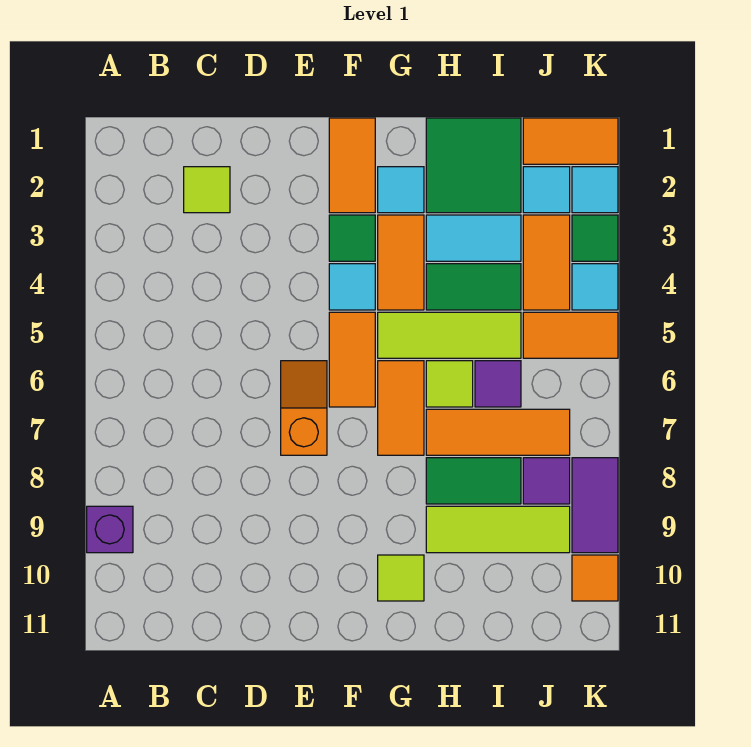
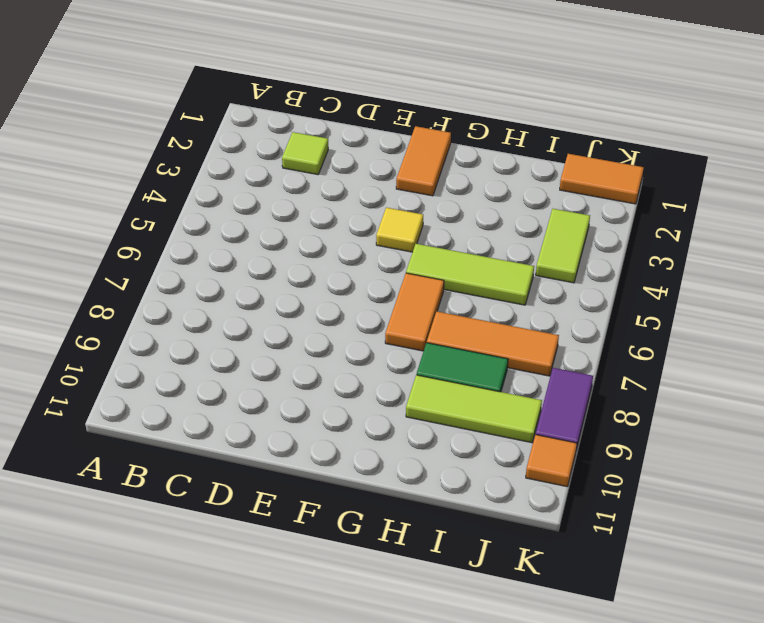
yellow tile F4 level 1 -> cyan tile F4 level 1
lime tile J3:J4 level 1 -> orange tile J3:J4 level 1
none -> purple brick A9 level 1
none -> orange slope E6:E7 level 1 top 7
none -> green tile F3 level 1
none -> orange tile F5:F6 level 1

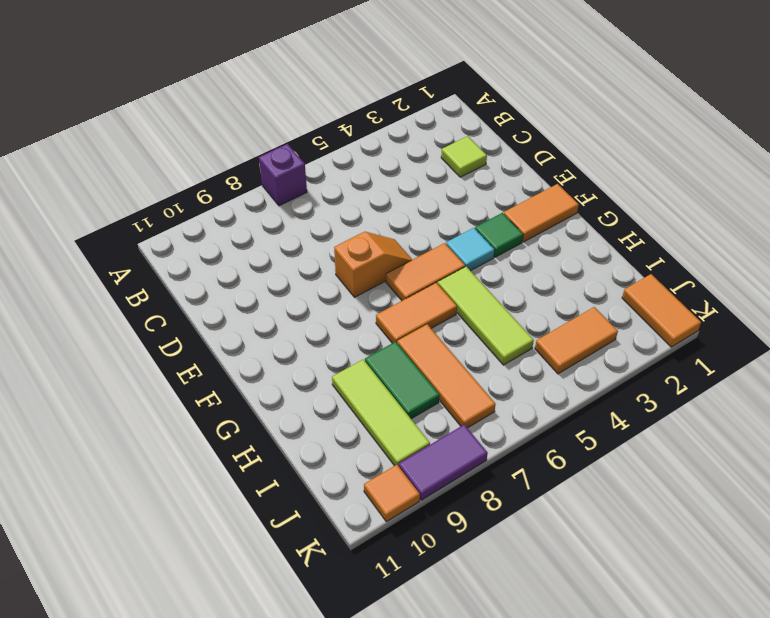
purple brick A7 level 1 -> purple brick A9 level 1
none -> cyan tile G2 level 1
none -> orange tile G3:G4 level 1
none -> lime tile G10 level 1
none -> green tile H1:I2 level 1

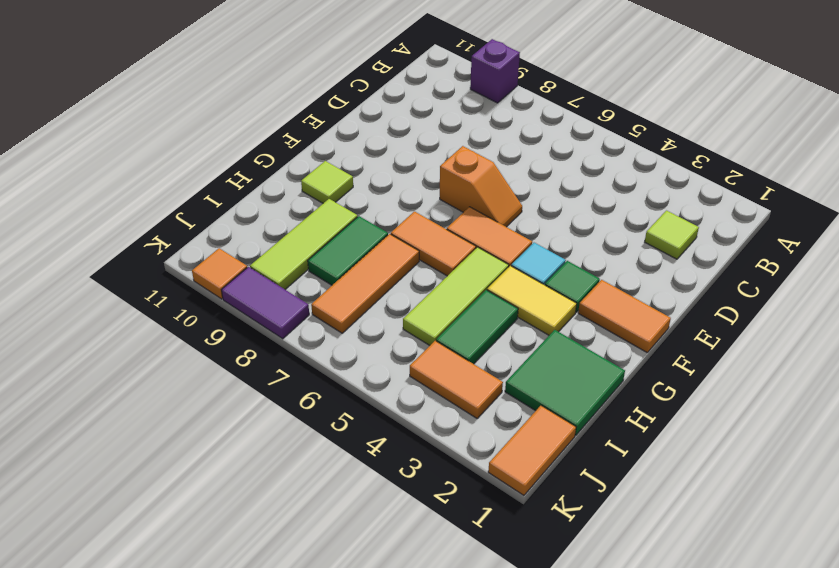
yellow tile G3:G4 level 1 -> orange tile G3:G4 level 1
none -> cyan tile G2 level 1
none -> cyan tile H3:I3 level 1
none -> lime tile H6 level 1
none -> purple tile I6 level 1

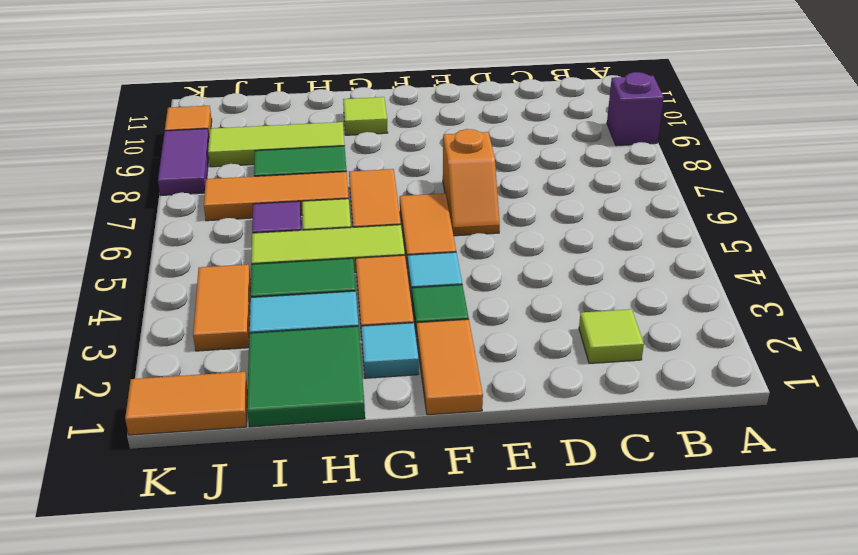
none -> cyan tile J2 level 1
none -> orange tile J5:K5 level 1
none -> purple tile J8 level 1
none -> cyan tile K2 level 1

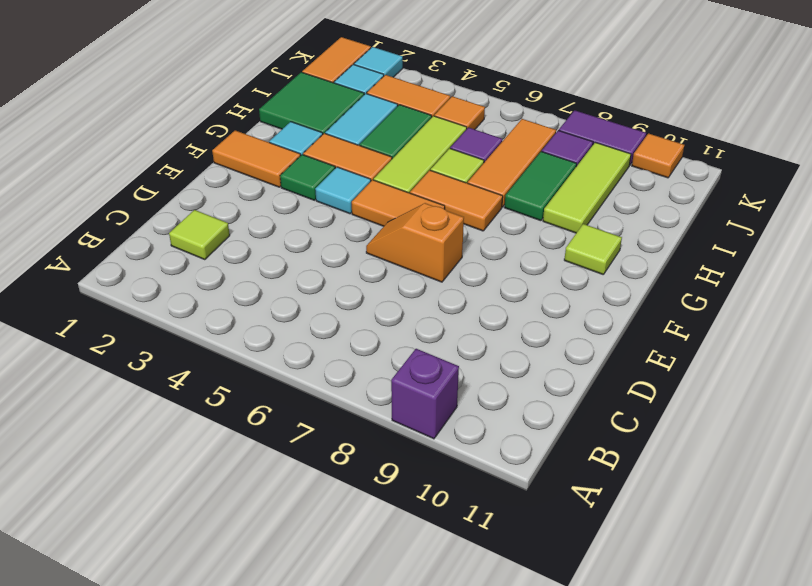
orange tile J5 level 1 -> orange tile J5:K5 level 1
none -> green tile K3 level 1
none -> cyan tile K4 level 1

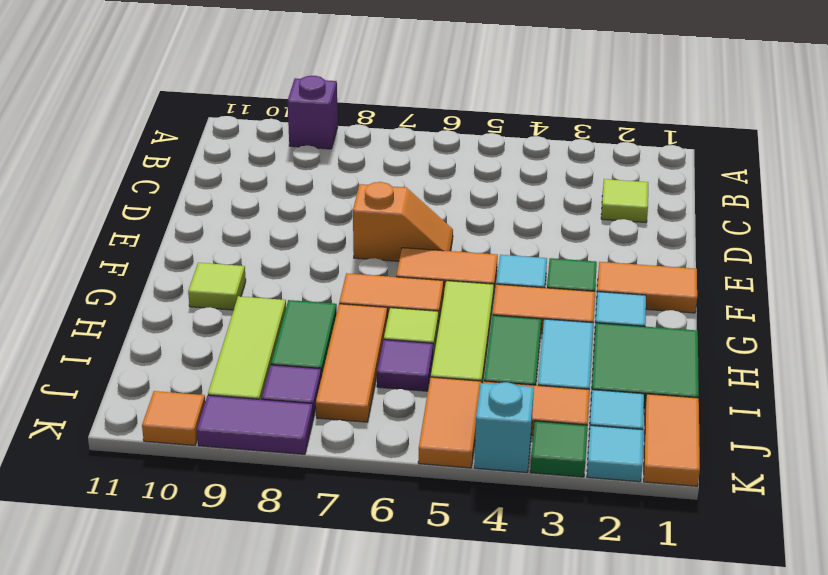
cyan brick K4 level 1 -> cyan tile K4 level 1

